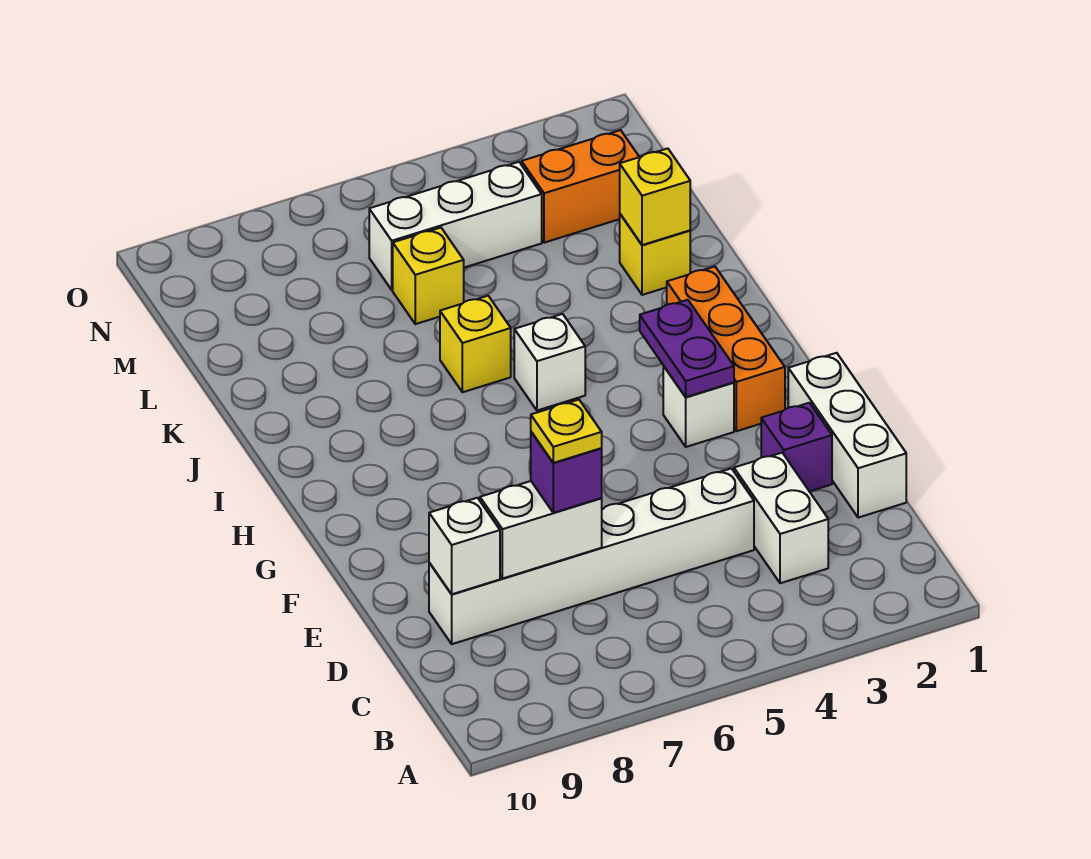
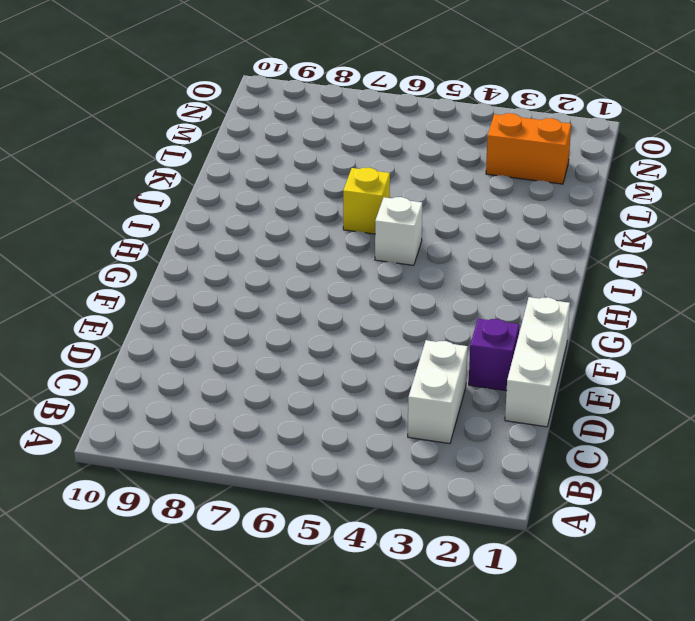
none -> white brick D4:D9 level 1
none -> orange brick G2:I2 level 1
none -> white brick G3 level 1

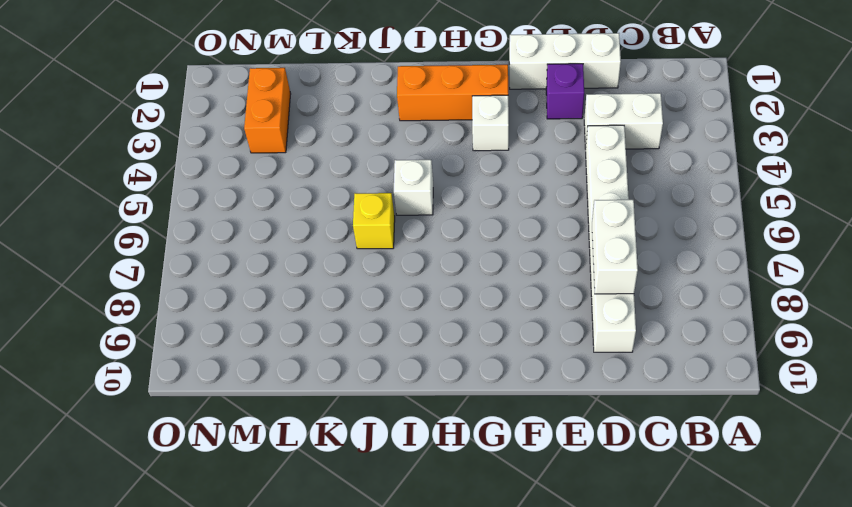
none -> yellow brick K2 level 1
none -> yellow brick L6 level 1
none -> white brick M4:M6 level 1

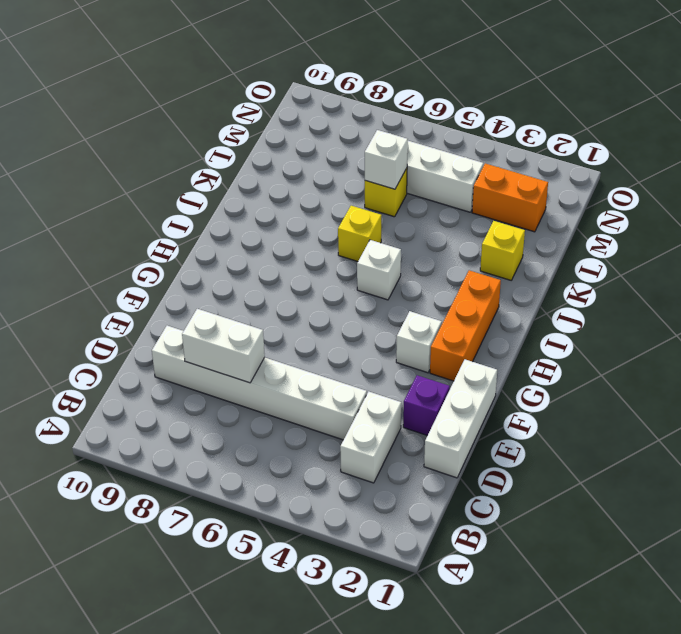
white brick L6 level 2 -> white brick D9 level 2
none -> purple plate G3:H3 level 2
none -> yellow brick K2 level 2
none -> purple brick D7 level 3

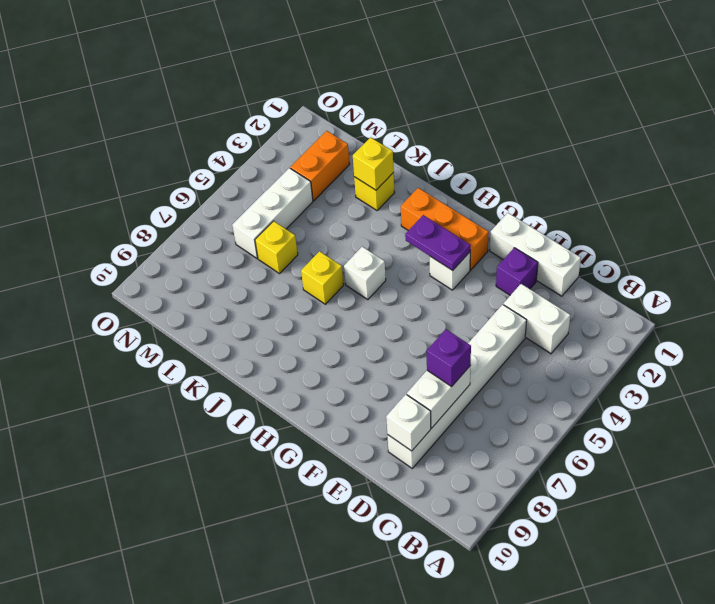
none -> yellow plate D7 level 4

